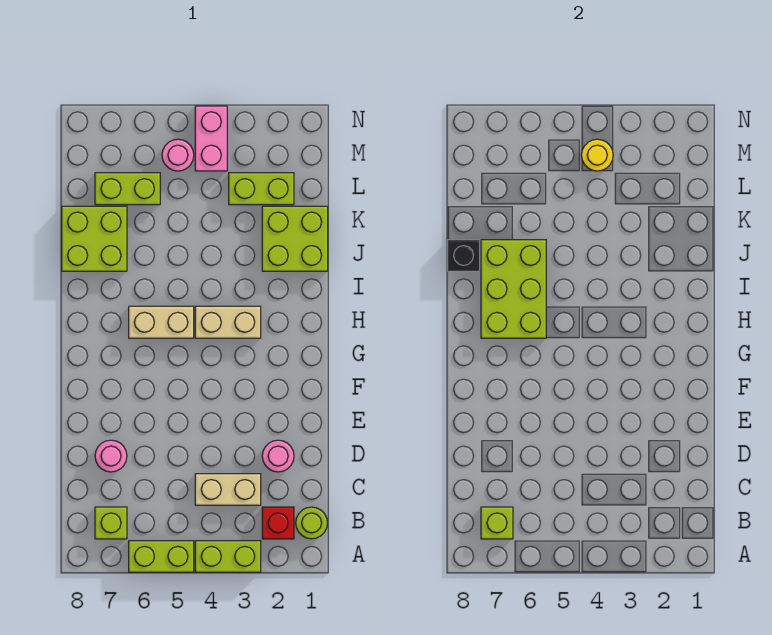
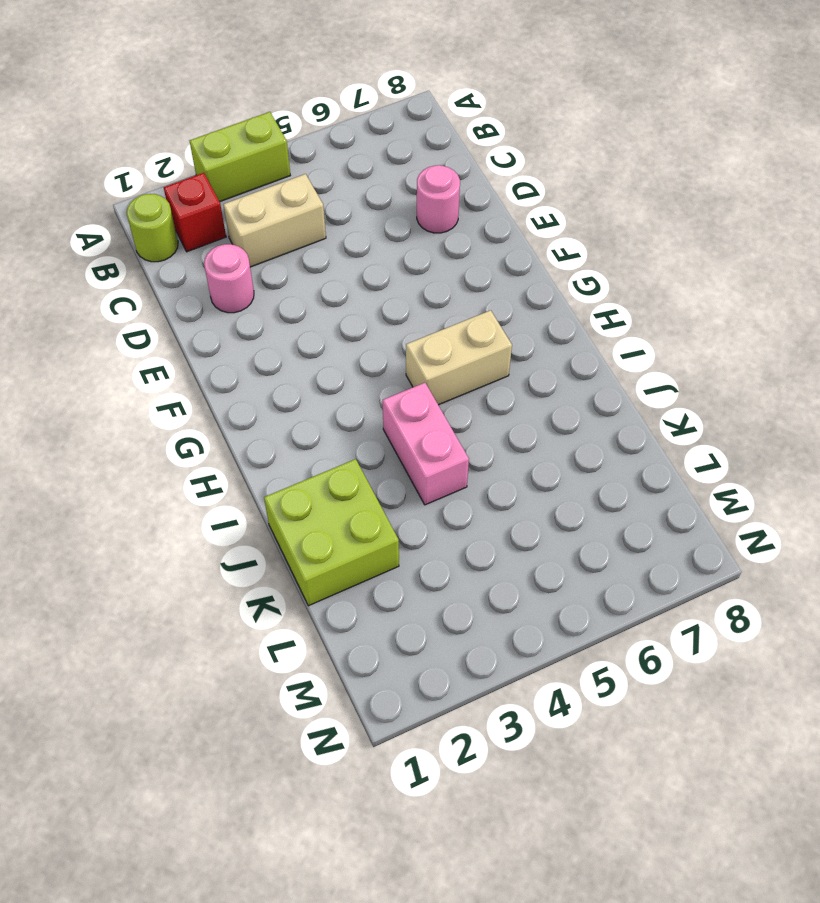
pink brick I4:J4 level 1 -> pink brick M4:N4 level 1
none -> lime brick A5:A6 level 1
none -> lime brick B7 level 1
none -> tan brick H3:H4 level 1

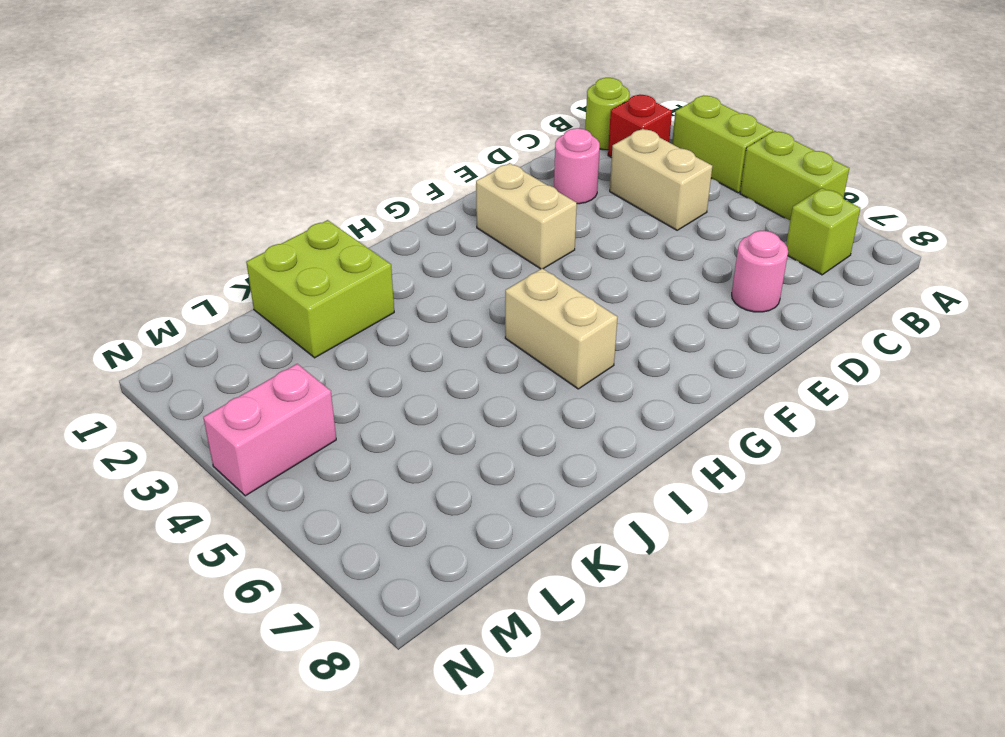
tan brick F2:F3 level 1 -> tan brick H3:H4 level 1
none -> lime brick J7:K8 level 1
none -> lime brick L2:L3 level 1
none -> lime brick L6:L7 level 1

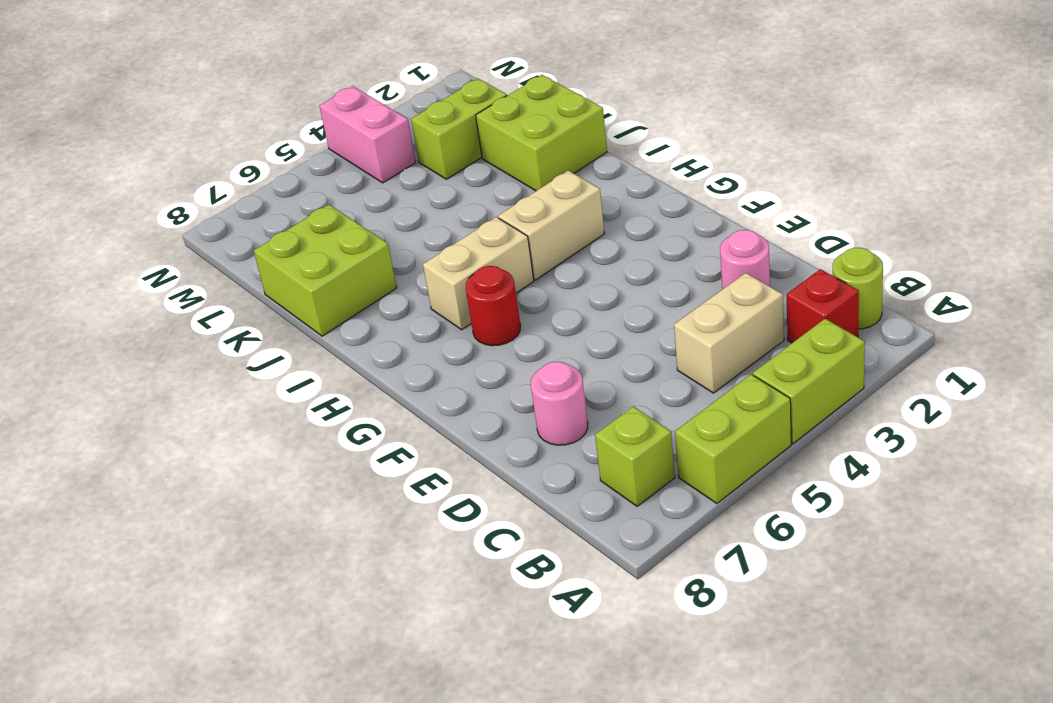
red round brick G6 level 1 -> none
none -> lime brick L6:L7 level 1
none -> pink round brick M5 level 1
none -> lime brick B7 level 2

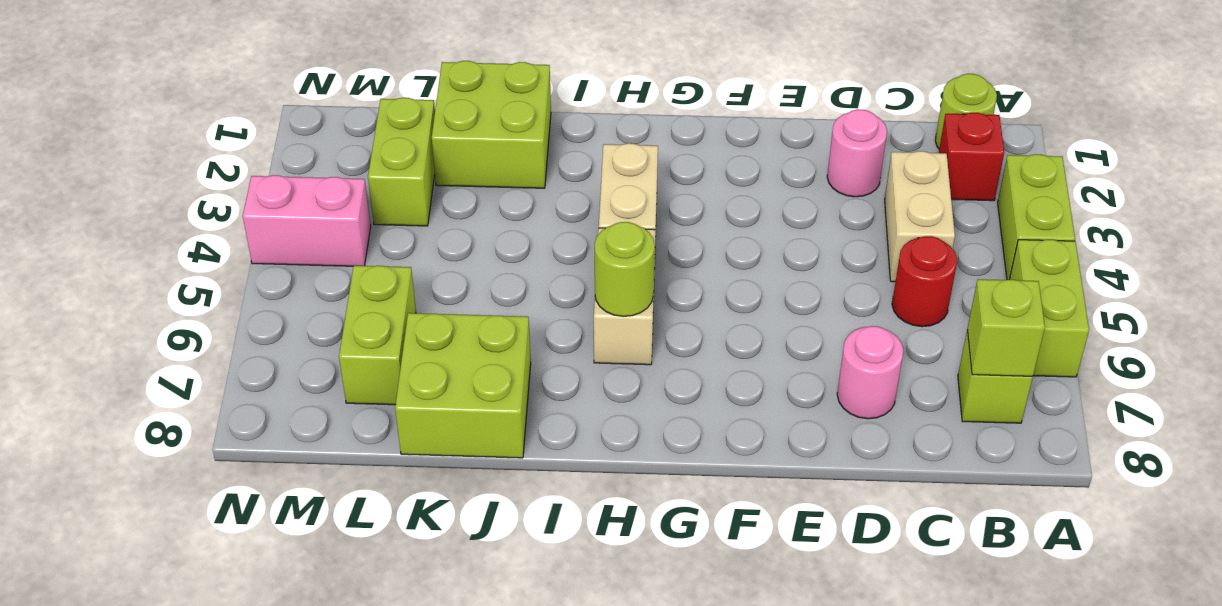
red round brick C5 level 1 -> none
lime round brick H6 level 2 -> lime brick H6:J7 level 2
none -> pink round brick M5 level 1
none -> black brick J8 level 2
none -> yellow round brick M4 level 2

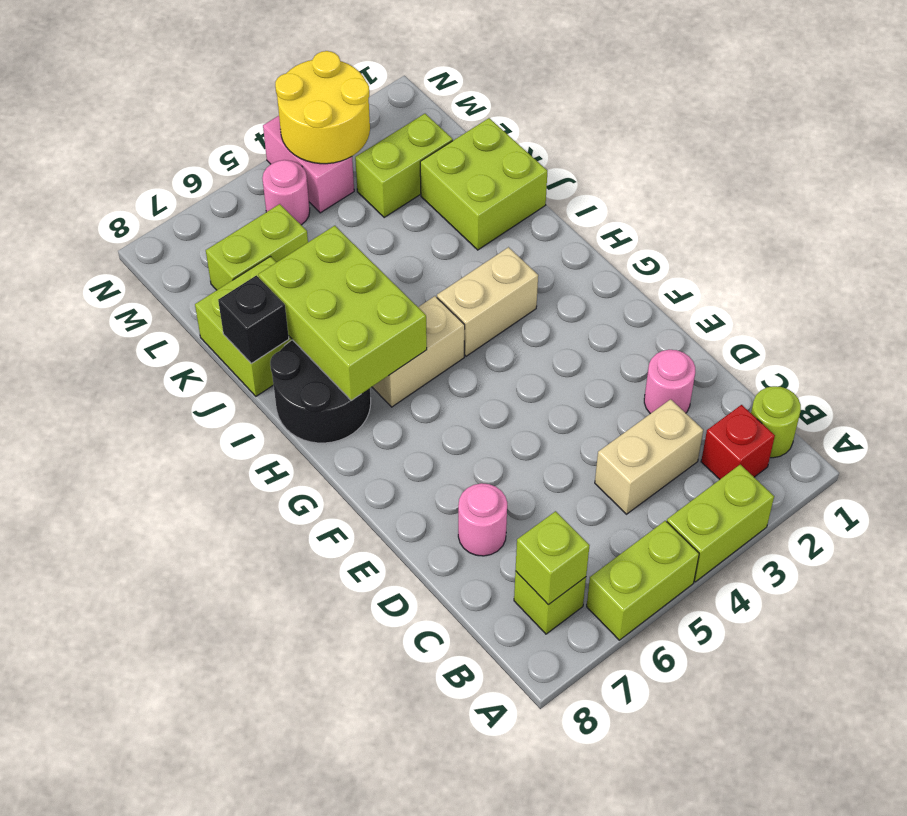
black round brick H7:I8 level 1 -> none
yellow round brick M3:N4 level 2 -> yellow round brick M4 level 2

